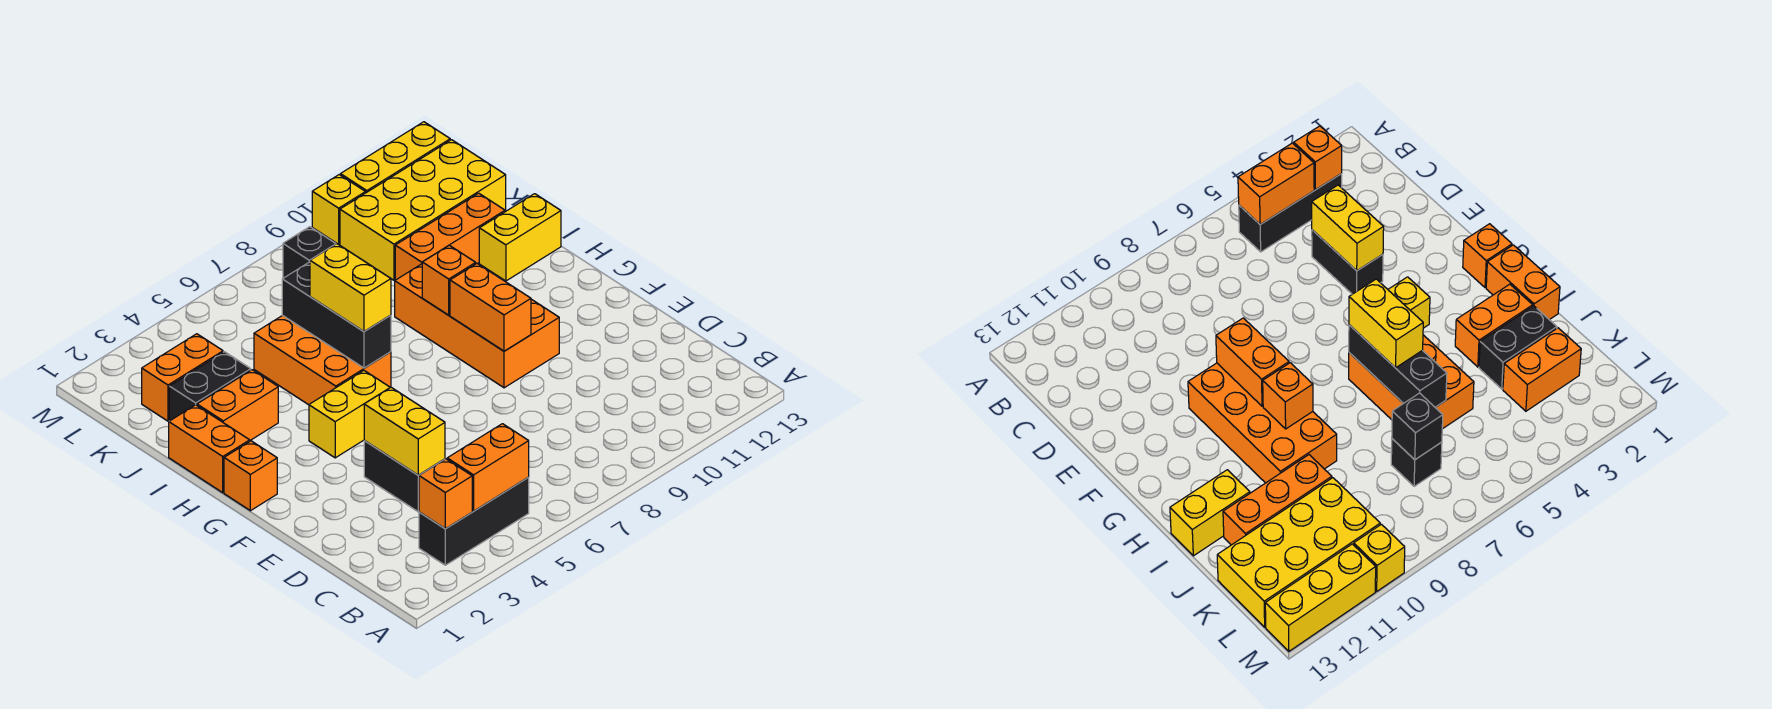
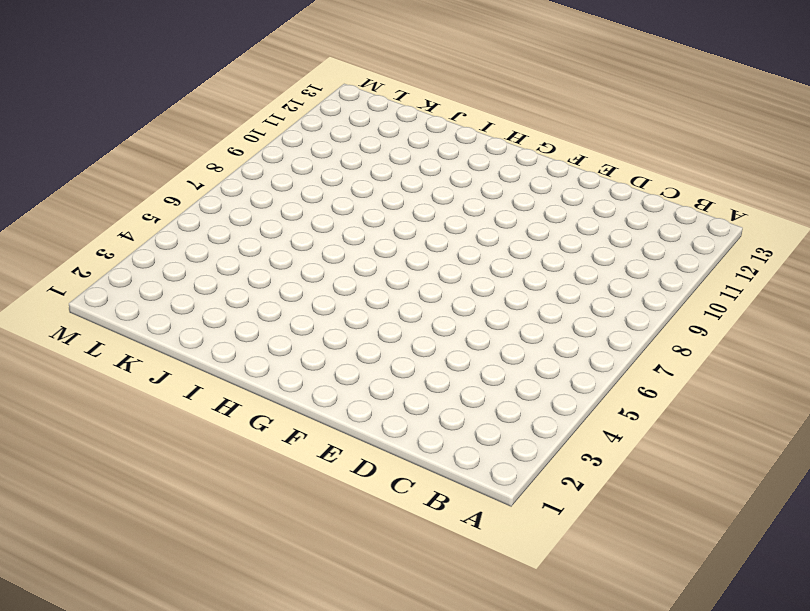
none -> black brick B3:B5 level 1
none -> black brick D4:E4 level 1
none -> orange brick F9:I10 level 1

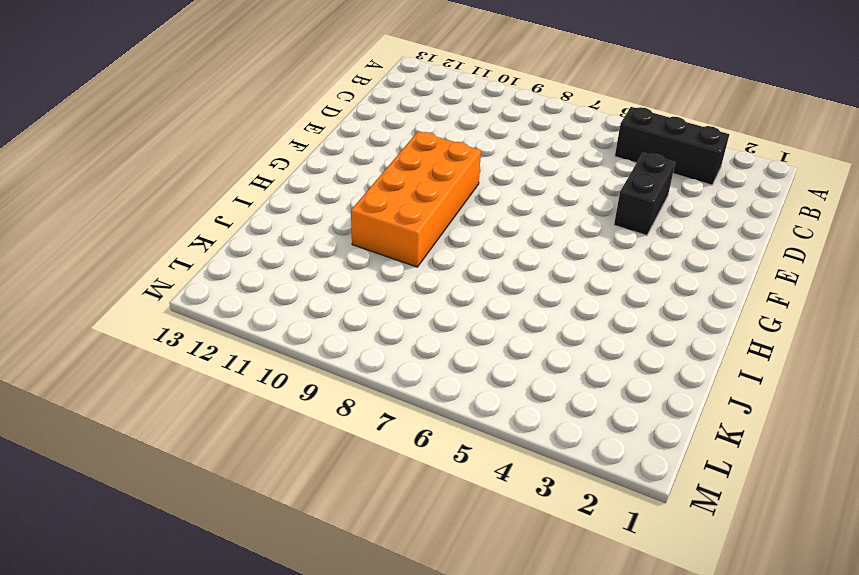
none -> orange brick G1 level 1
none -> yellow brick G4:G5 level 1
none -> orange brick H1:I1 level 1

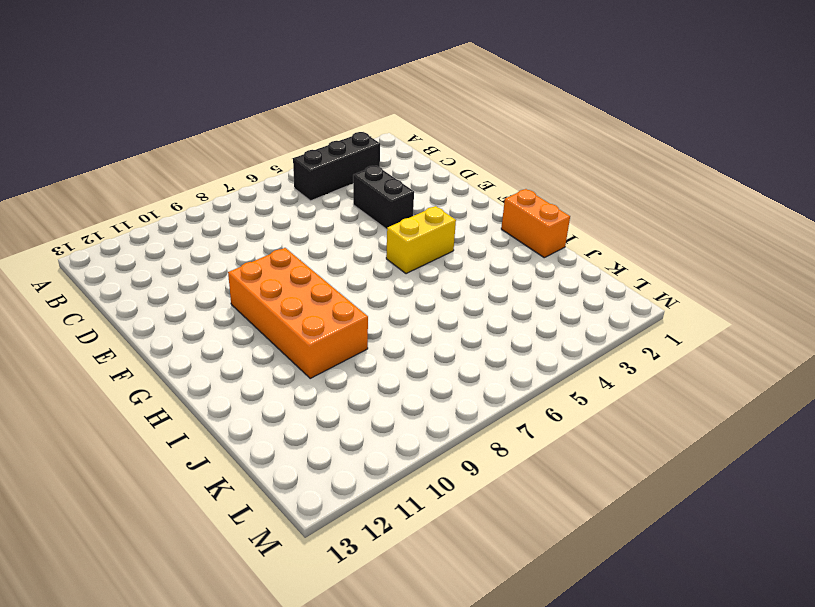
none -> orange brick G1 level 1
none -> orange brick H5:J6 level 1
none -> orange brick I2:I3 level 1

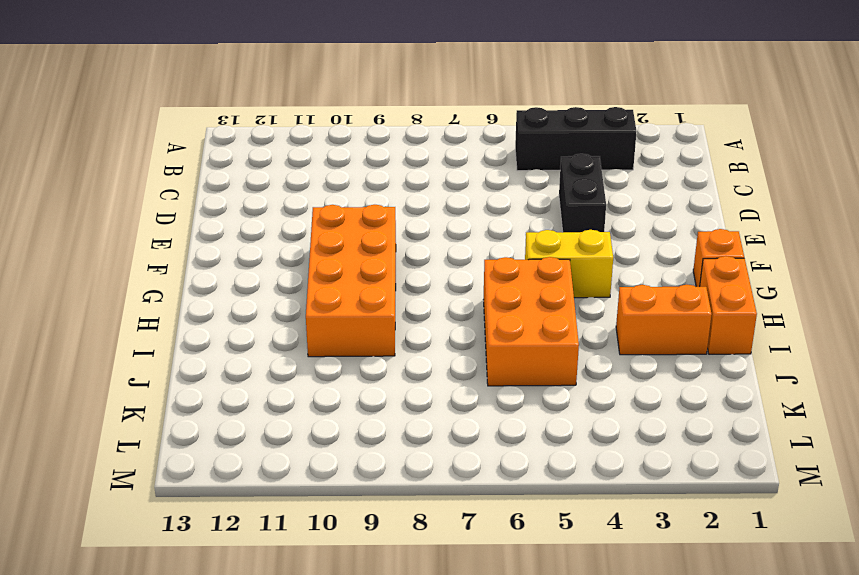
none -> yellow brick I12:I13 level 1
none -> black brick J2:J3 level 1
none -> orange brick J10:J12 level 1

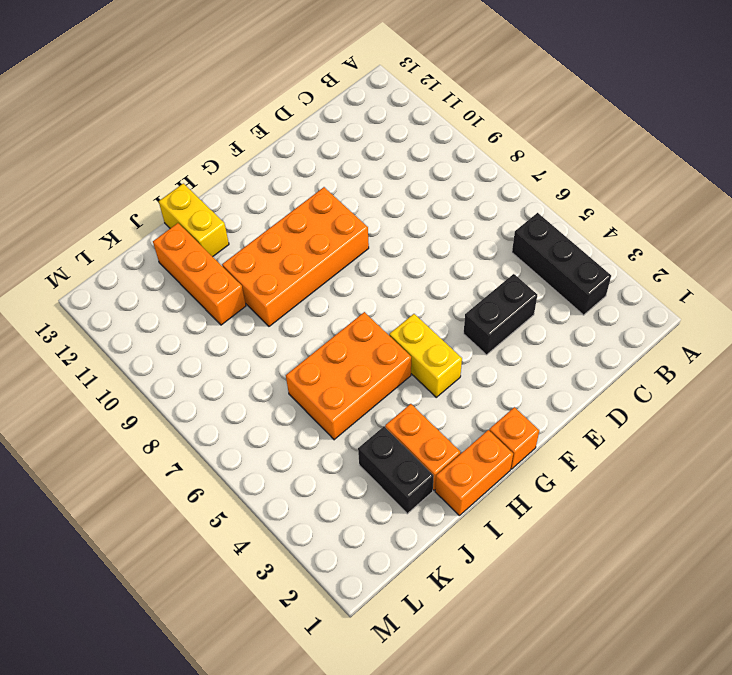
none -> orange brick K2:K3 level 1
none -> black brick K7 level 1
none -> yellow brick K10:L13 level 1

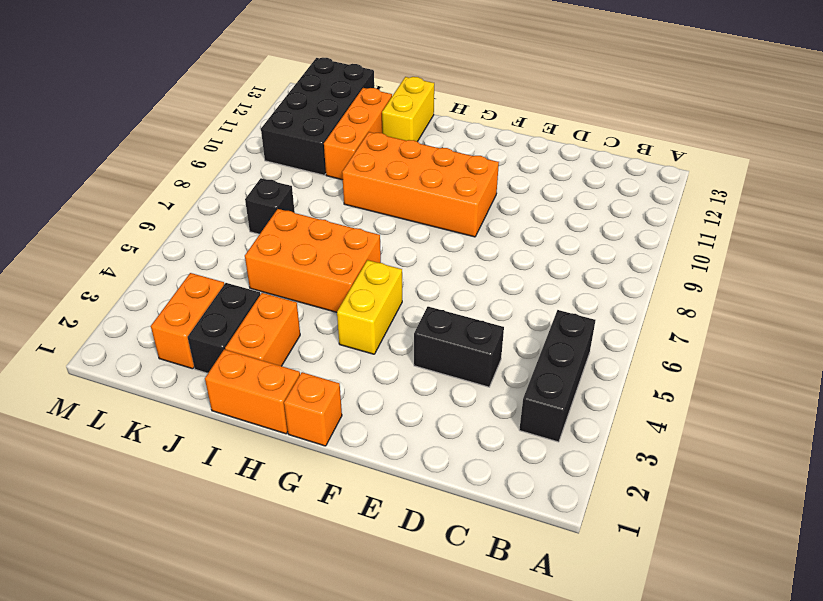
black brick K10:L13 level 1 -> yellow brick K10:L13 level 1
none -> yellow brick M10 level 1
none -> yellow brick M11:M13 level 1
none -> orange brick B3 level 2

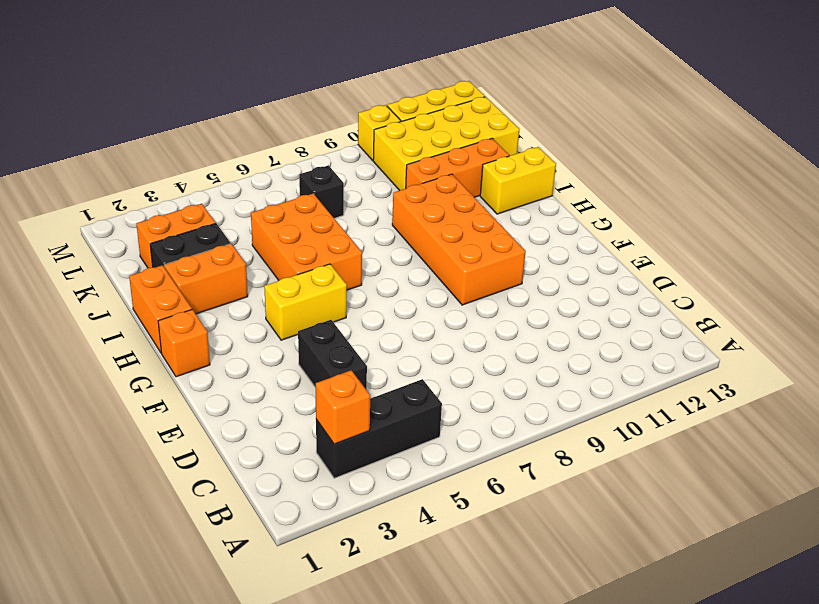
none -> orange brick B4:B5 level 2
none -> yellow brick D4:E4 level 2
none -> orange brick F9:G9 level 2

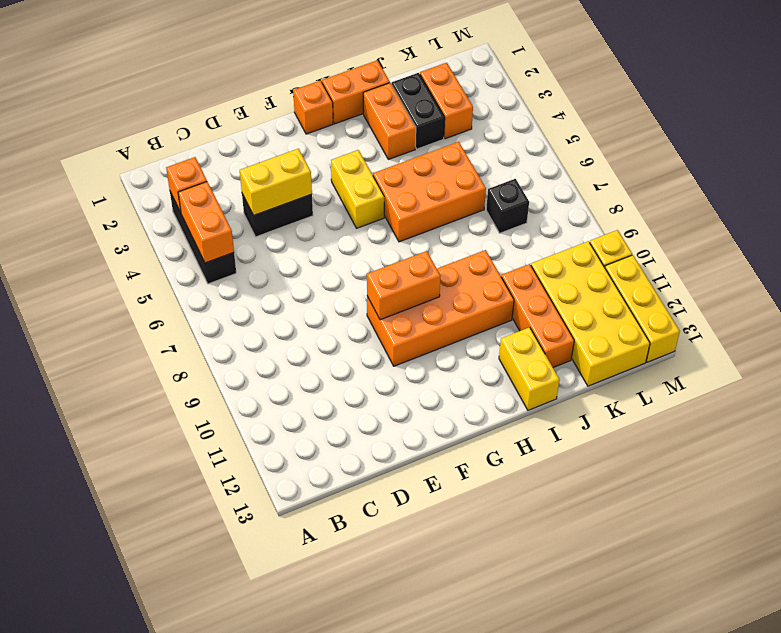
none -> black brick H6:J6 level 2
none -> orange brick H9 level 2
none -> black brick K7 level 2

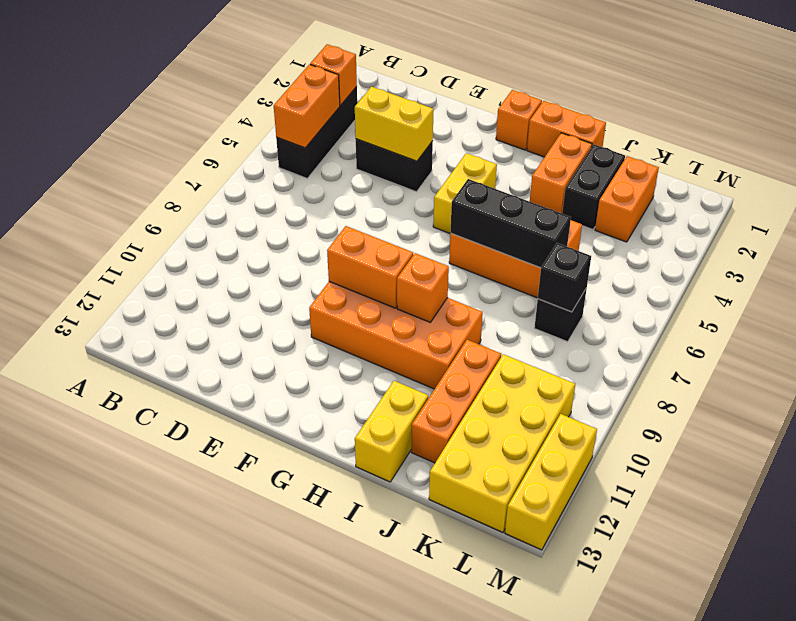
none -> yellow brick M10 level 1
none -> yellow brick H6:I6 level 3

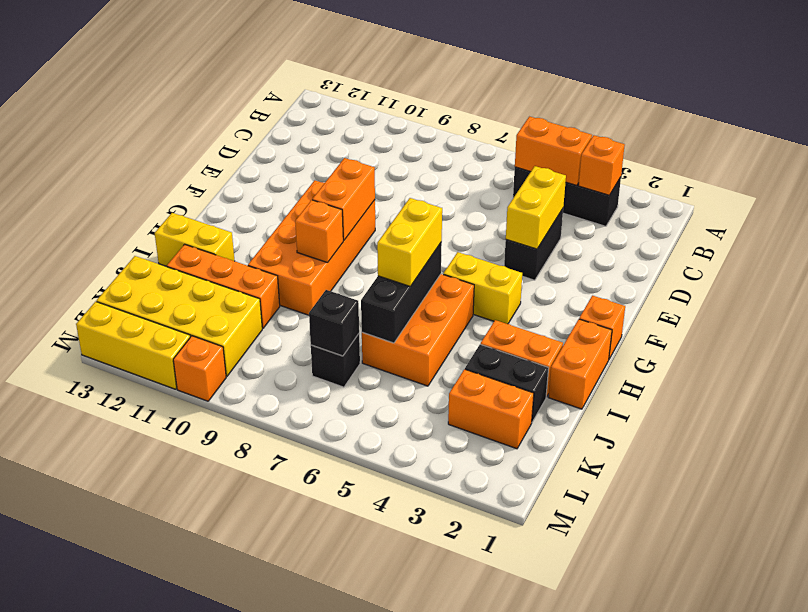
orange brick M10 level 1 -> yellow brick M10 level 1

